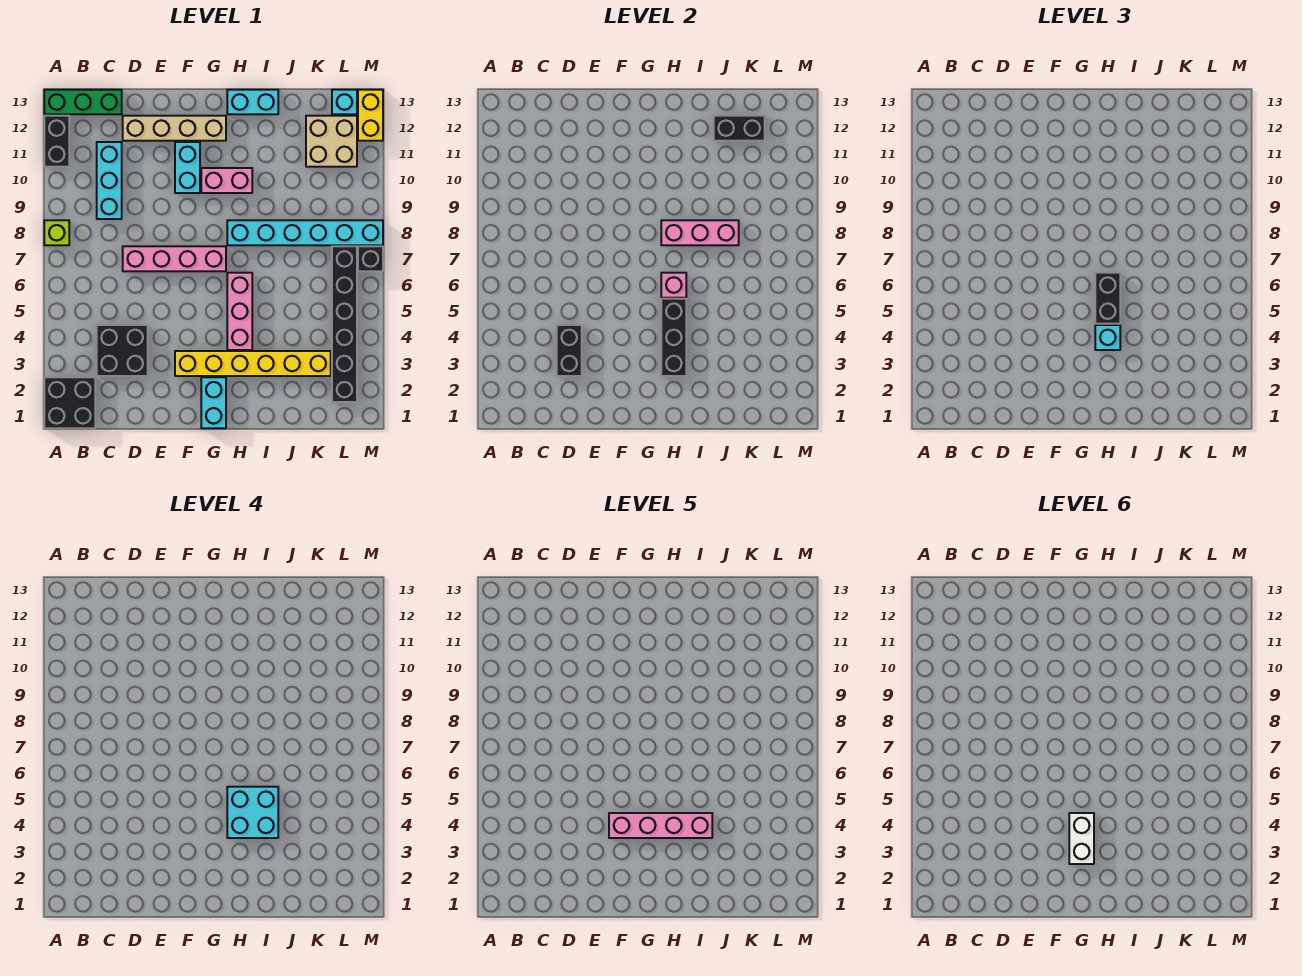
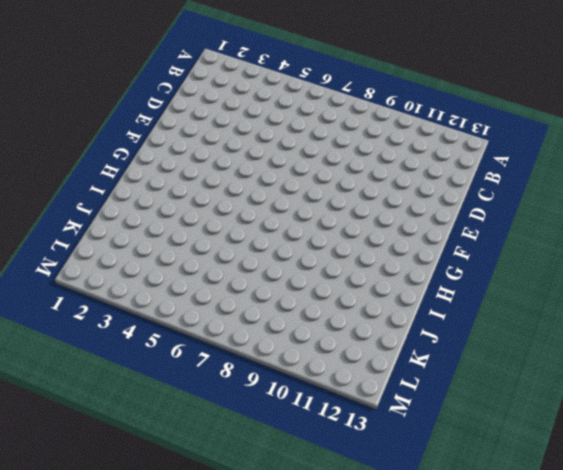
none -> black brick A1:B2 level 1
none -> lime brick A8 level 1
none -> black brick A11:A12 level 1
none -> green brick A13:C13 level 1

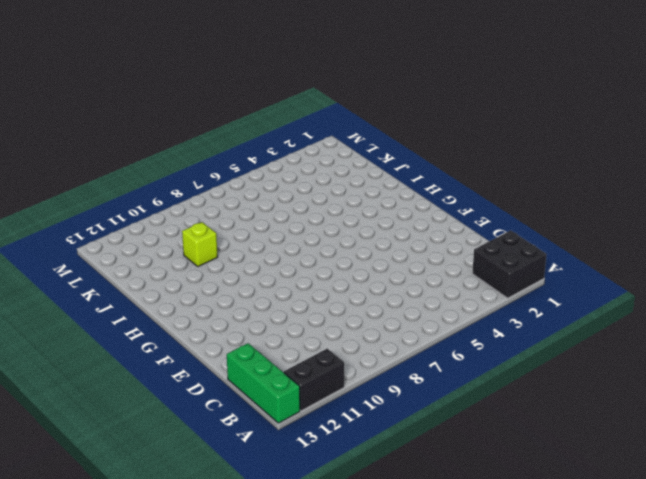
lime brick J10 level 1 -> lime brick A8 level 1
none -> black brick C3:D4 level 1
none -> cyan brick C9:C11 level 1
none -> pink brick D7:G7 level 1
none -> tan brick D12:G12 level 1

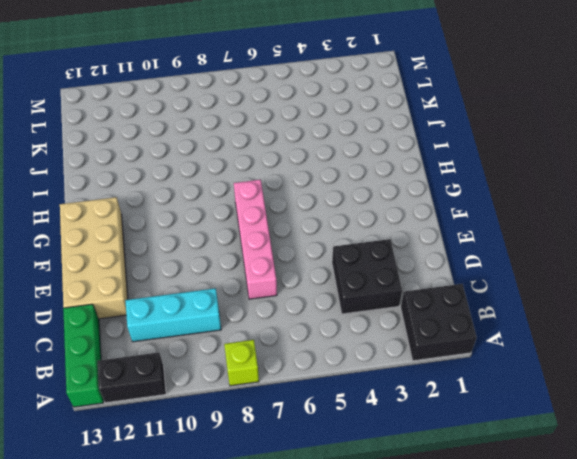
tan brick D12:G13 level 1 -> tan brick D12:G12 level 1
none -> yellow brick F3:K3 level 1
none -> cyan brick F10:F11 level 1
none -> cyan brick G1:G2 level 1
none -> pink brick G10:H10 level 1

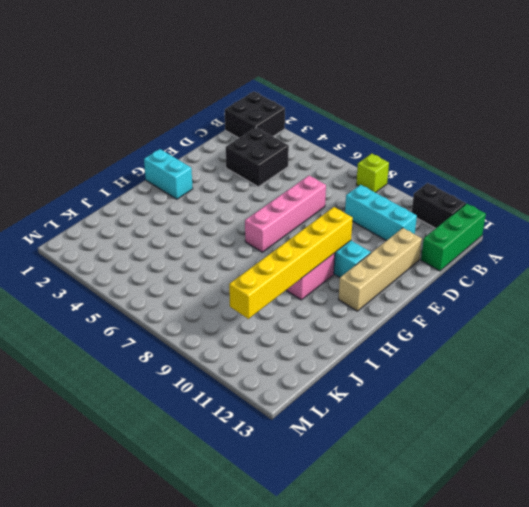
yellow brick F10:K10 level 2 -> yellow brick F3:K3 level 1
none -> pink brick H4:H6 level 1
none -> cyan brick H8:M8 level 1
none -> cyan brick H13:I13 level 1
none -> tan brick K11:L12 level 1

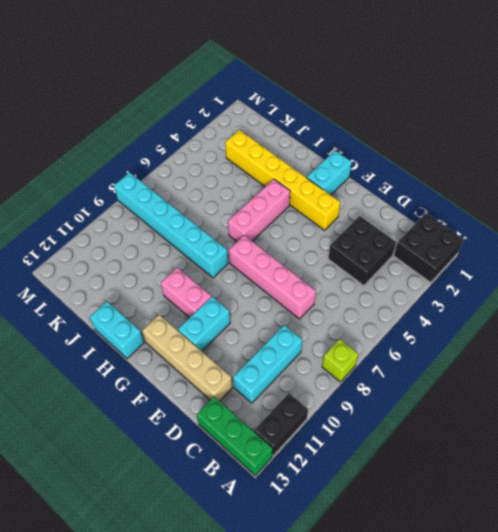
none -> tan brick K11:L12 level 1
none -> black brick L2:L7 level 1
none -> cyan brick L13 level 1
none -> black brick M7 level 1

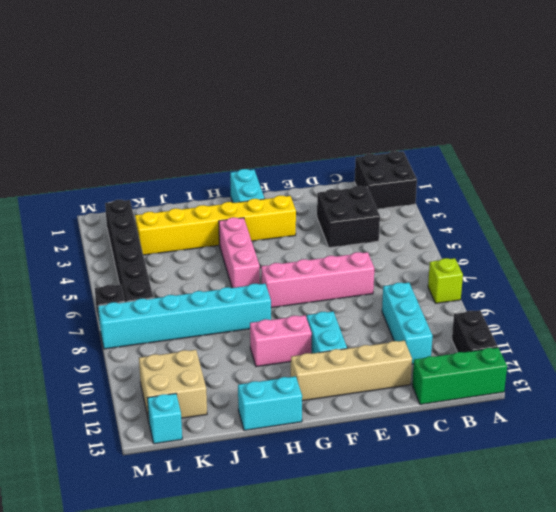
none -> yellow brick M12:M13 level 1
none -> black brick D3:D4 level 2
none -> black brick H3:H5 level 2
none -> pink brick H6 level 2

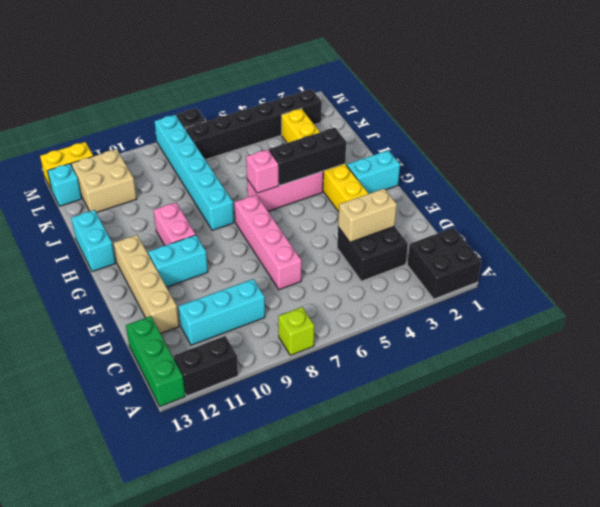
tan brick D3:D4 level 2 -> black brick D3:D4 level 2
none -> pink brick H8:J8 level 2
none -> black brick J12:K12 level 2
none -> cyan brick H4 level 3
none -> black brick H5:H6 level 3

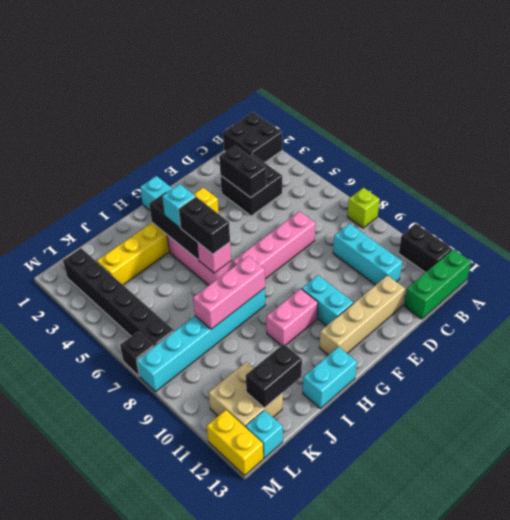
none -> cyan brick H4:I5 level 4
none -> pink brick F4:I4 level 5
none -> white brick G3:G4 level 6

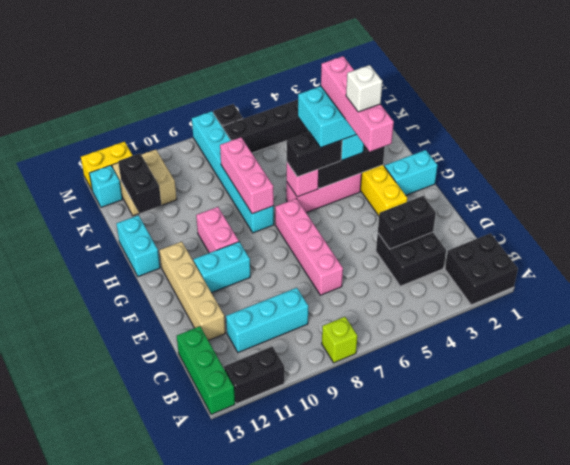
white brick G4 level 6 -> white brick G3:G4 level 6

